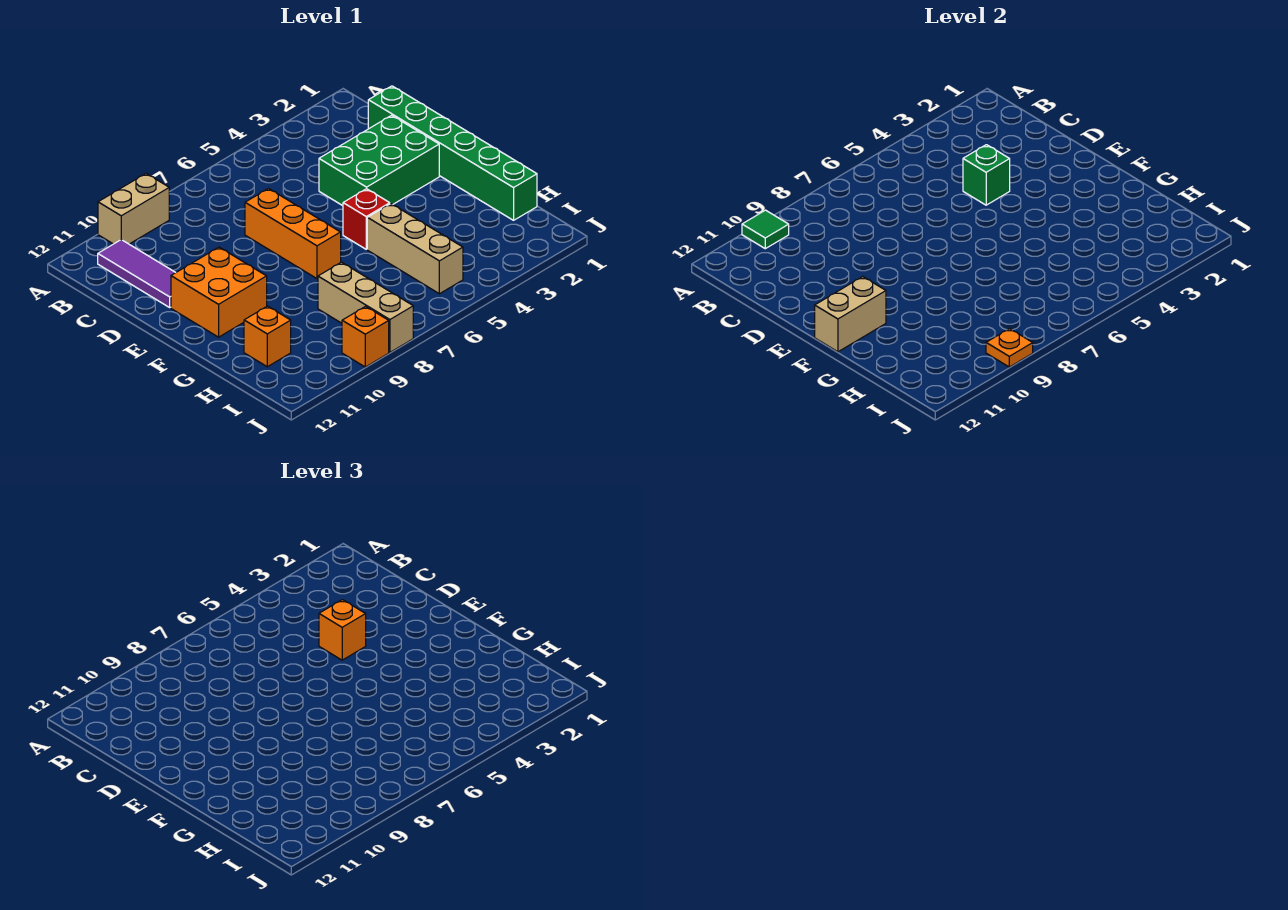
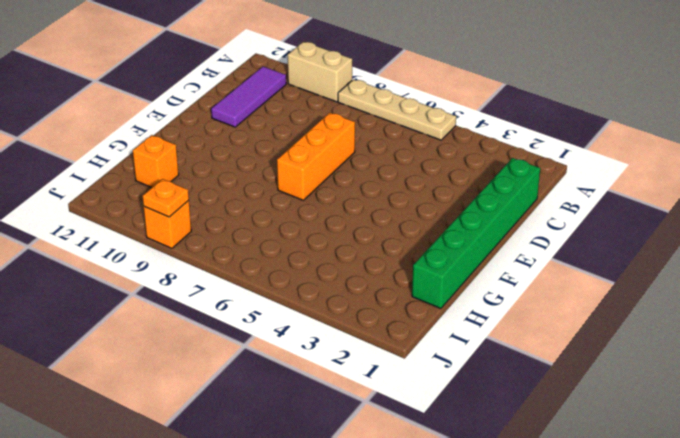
tan plate A5:A8 level 1 -> none
none -> green brick D2:E4 level 1
none -> orange brick E10:F11 level 1
none -> red brick F5 level 1

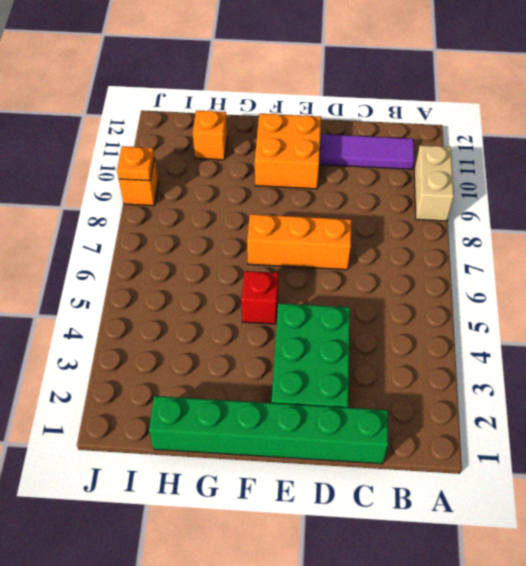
none -> tan brick G5:I5 level 1
none -> tan brick H8:J8 level 1
none -> green tile A10 level 2

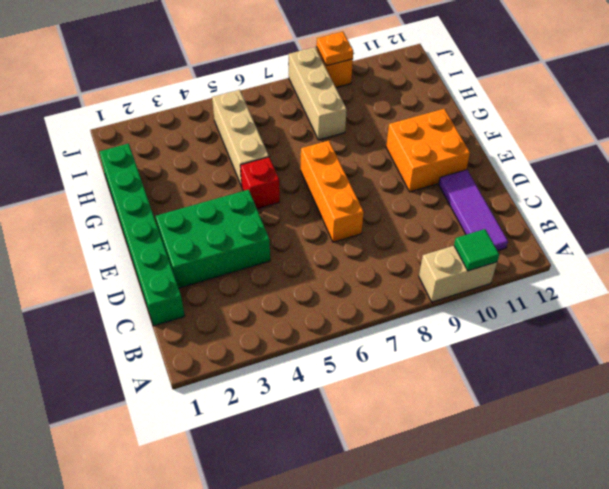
none -> orange brick H11 level 1
none -> green brick D4 level 2
none -> tan brick F11:F12 level 2

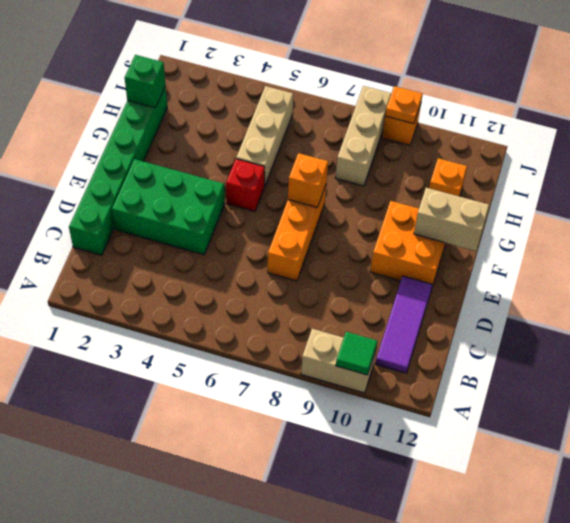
orange brick F7 level 2 -> orange brick D4 level 3
green brick H1 level 2 -> green brick D4 level 2

